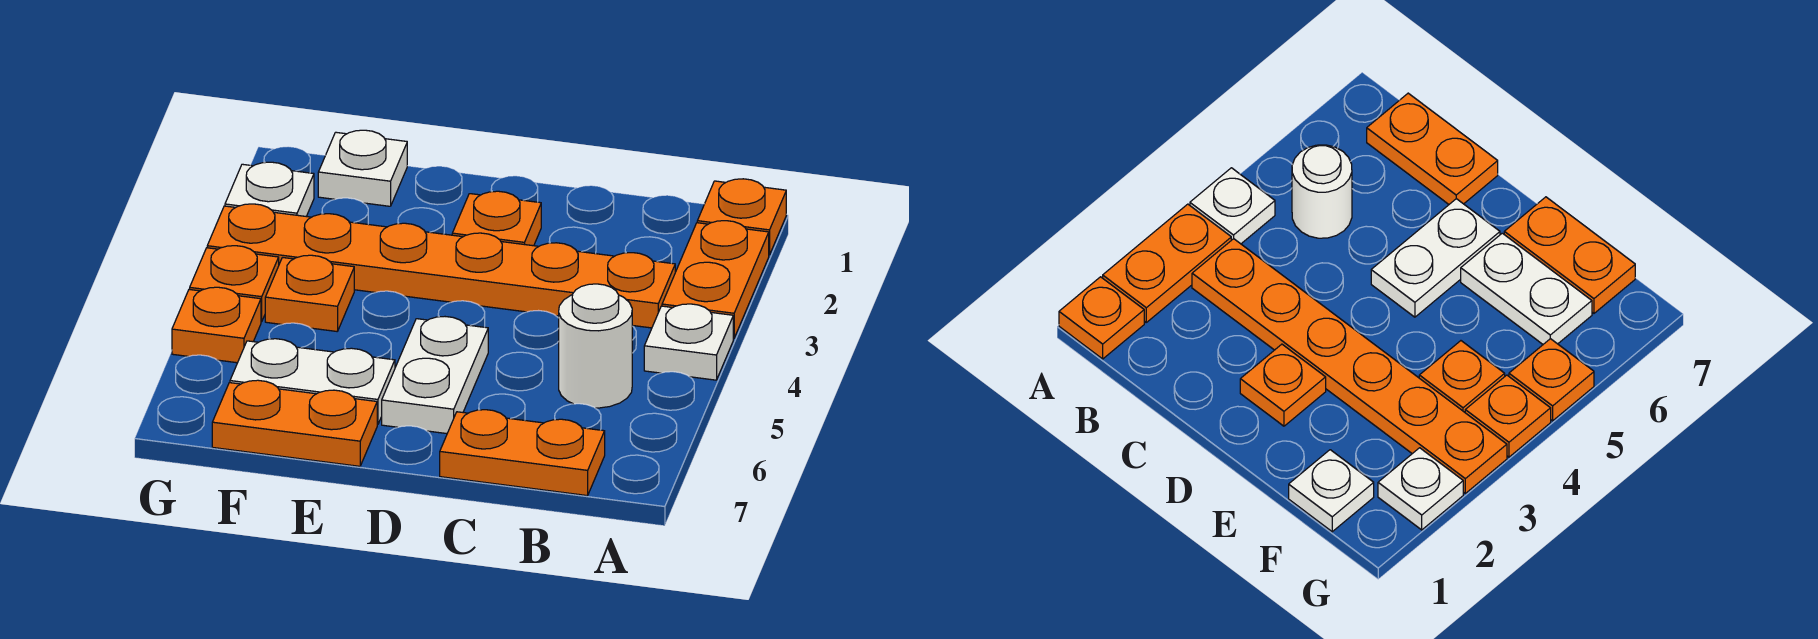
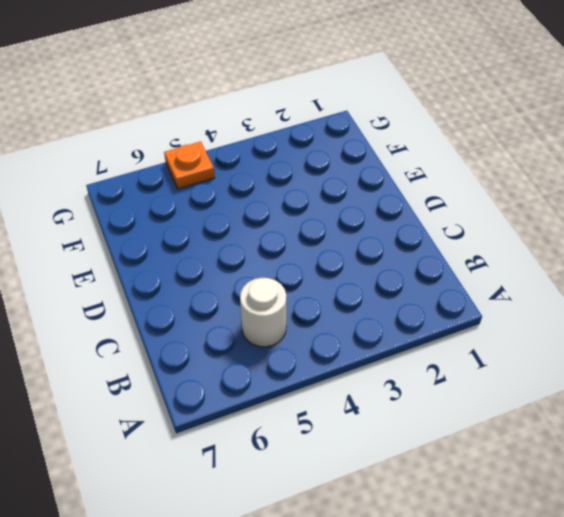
none -> orange plate A1 level 1
none -> orange plate A2:A3 level 1
none -> white plate A4 level 1

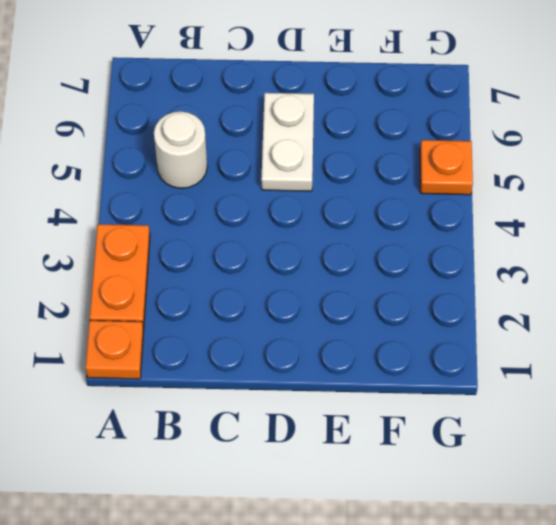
none -> white plate A4 level 1
none -> orange plate B3:G3 level 1
none -> orange plate B7:C7 level 1

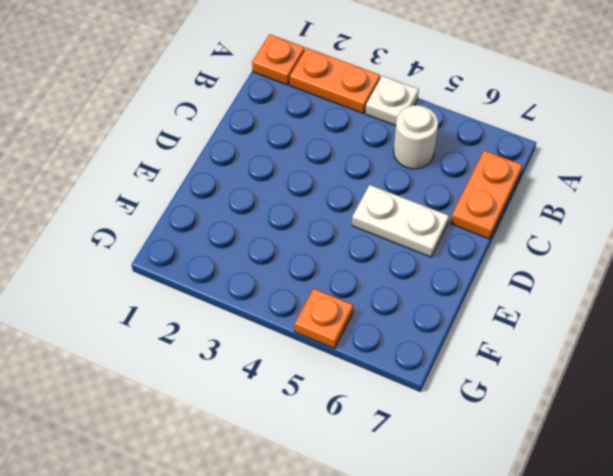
none -> orange plate B3:G3 level 1
none -> orange plate D2 level 1
none -> white plate E6:F6 level 1

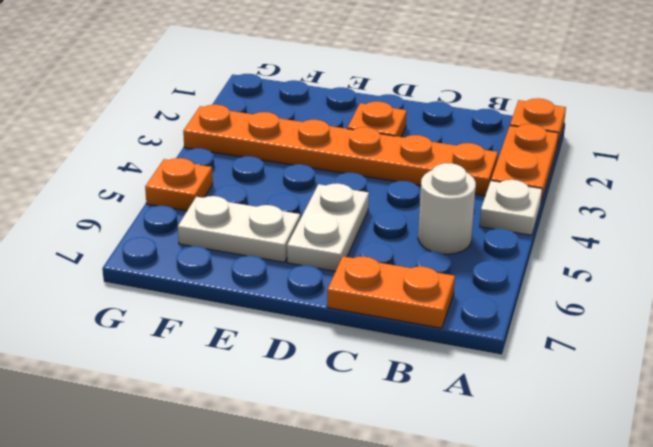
none -> orange plate E7:F7 level 1
none -> white plate F1 level 1
none -> orange plate F4 level 1

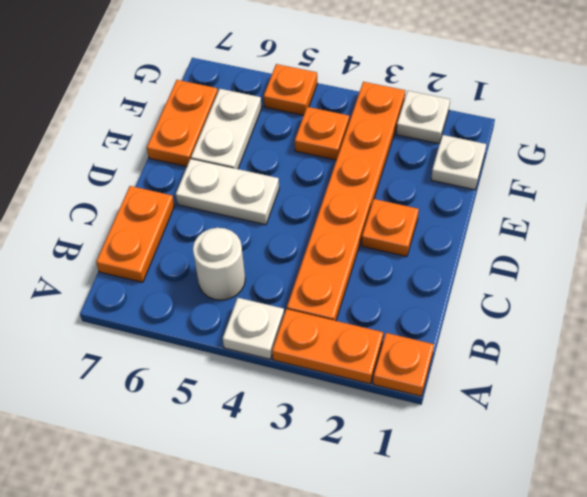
none -> orange plate G4 level 1

